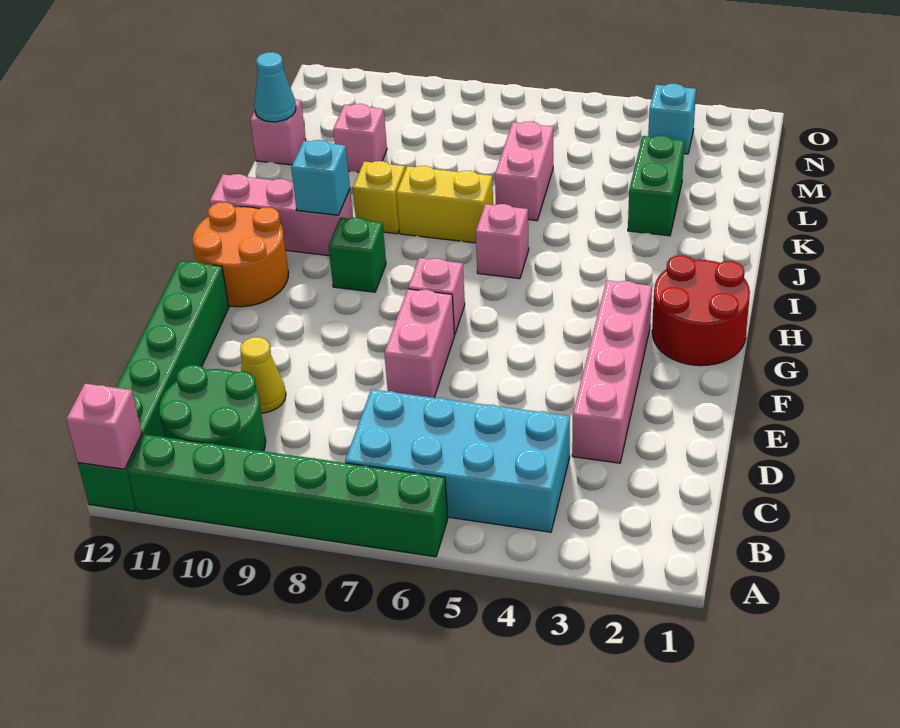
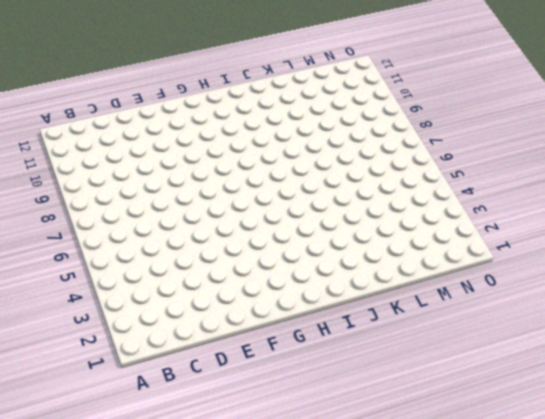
none -> green brick A6:A11 level 1
none -> green brick A12:F12 level 1
none -> cyan brick B4:C7 level 1

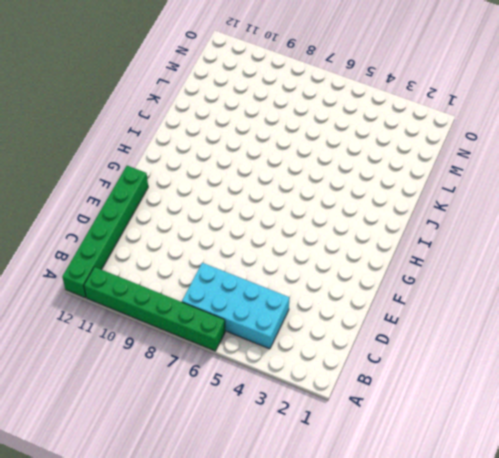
none -> green round brick B10:C11 level 1
none -> pink brick D3:G3 level 1
none -> yellow cone D10 level 1

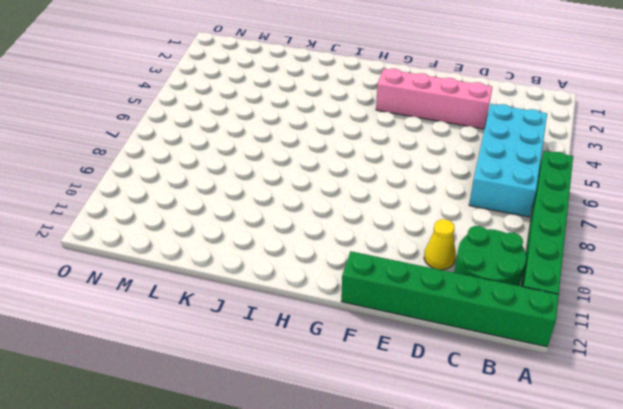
none -> pink brick E7:F7 level 1
none -> red round brick G1:H2 level 1
none -> pink brick G7 level 1

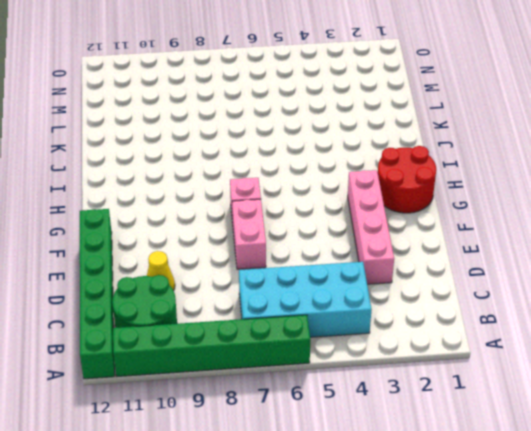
none -> orange round brick G11:H12 level 1
none -> green brick H9 level 1
none -> pink brick I6 level 1

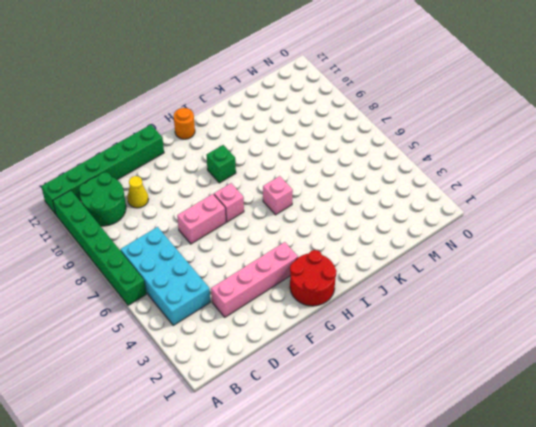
orange round brick H12 level 1 -> orange round brick G11:H12 level 1
none -> pink brick I10:I12 level 1
none -> yellow brick J7:J8 level 1
none -> yellow brick J9 level 1

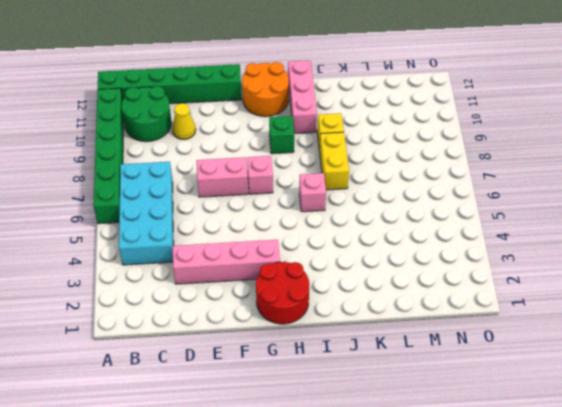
none -> green brick K3:L3 level 1
none -> pink brick K6:L6 level 1
none -> pink brick L10 level 1

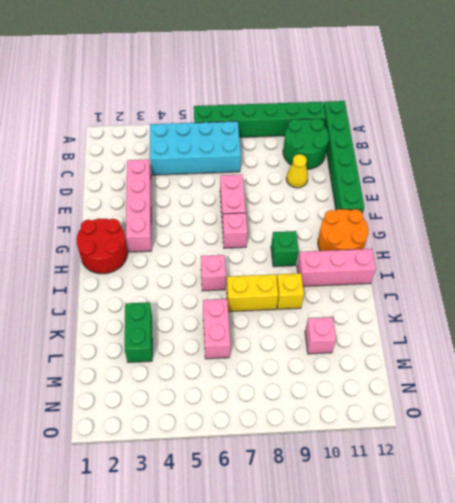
none -> pink brick L12 level 1
none -> cyan brick N3 level 1
none -> pink brick A12 level 2

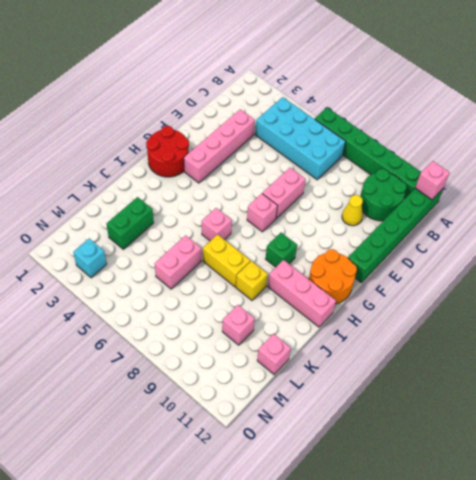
none -> cyan brick I10 level 2
none -> cyan cone L12 level 2

